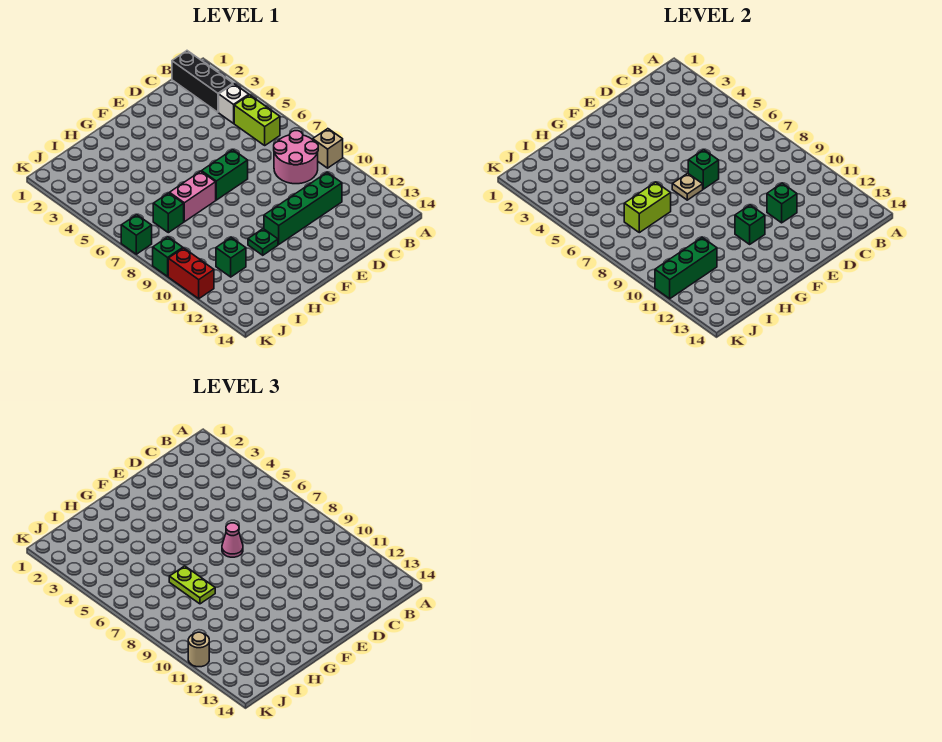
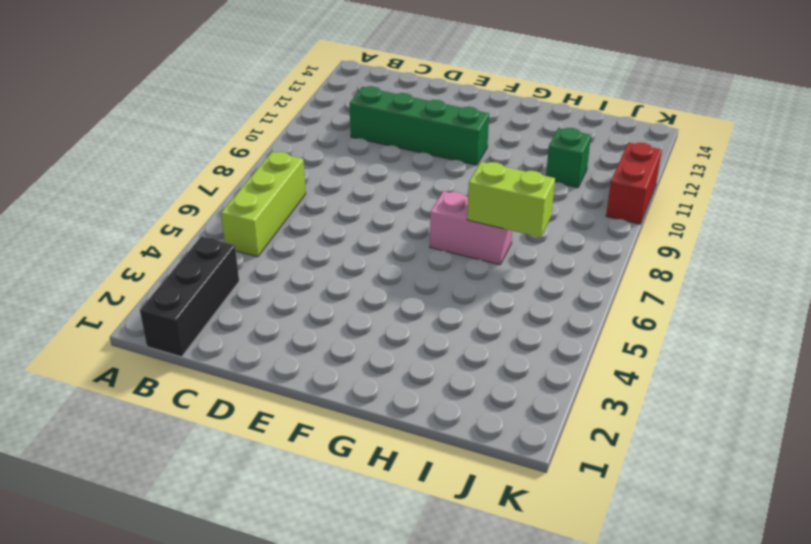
lime brick B5:B7 level 1 -> lime brick B5:B6 level 1
none -> tan brick A9 level 1
none -> white brick B4 level 1
none -> pink round brick B8:C9 level 1

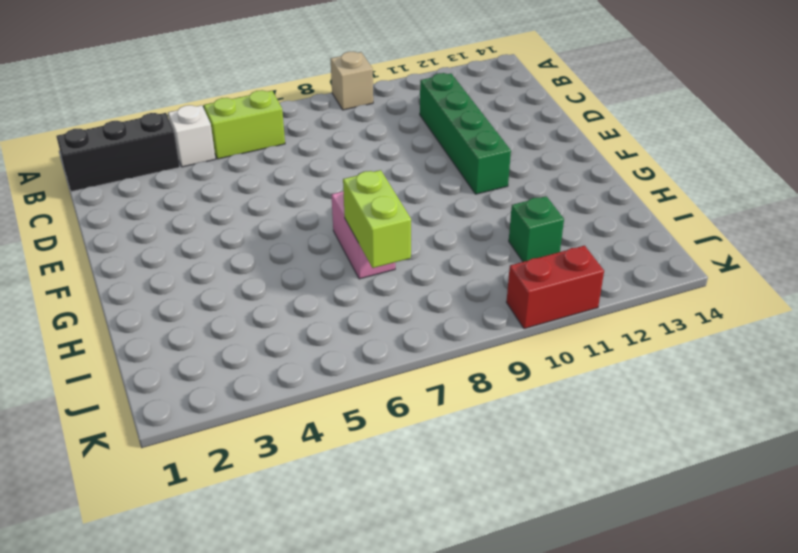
none -> pink round brick B8:C9 level 1
none -> green brick E7:F7 level 1
none -> green plate G11 level 1

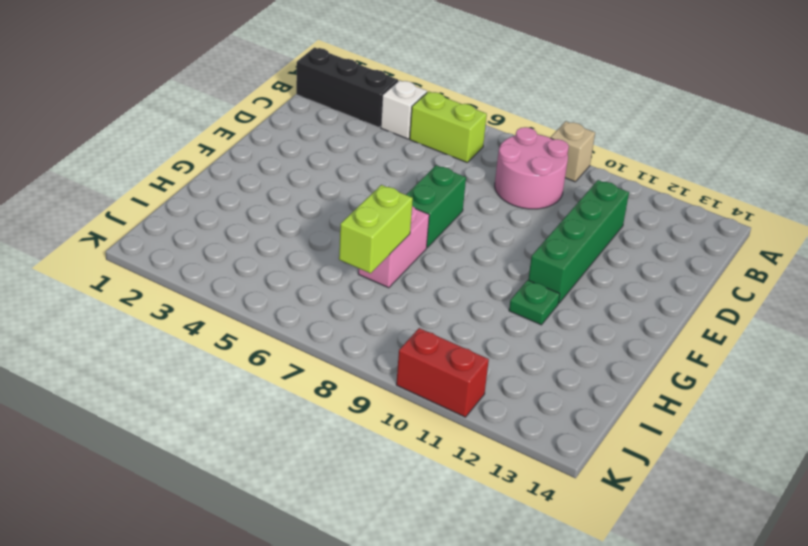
none -> green brick I7 level 1
none -> green brick I11 level 1
none -> green brick K7 level 1

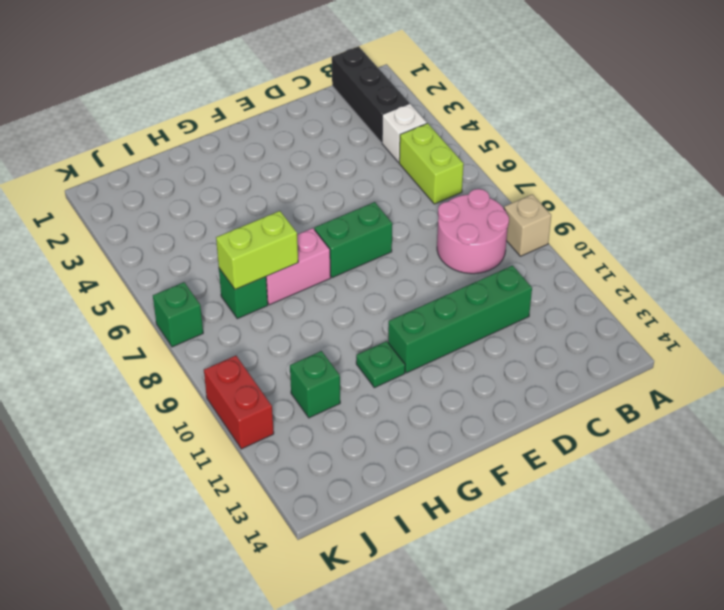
none -> green brick K9 level 1
none -> green brick D11 level 2
none -> green brick E7 level 2

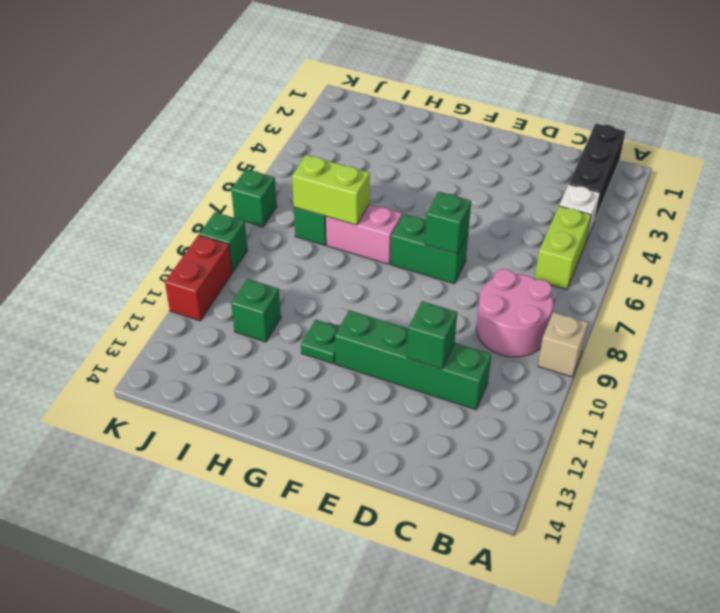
none -> tan plate F7 level 2
none -> green brick F11 level 2
none -> green brick I11:K11 level 2

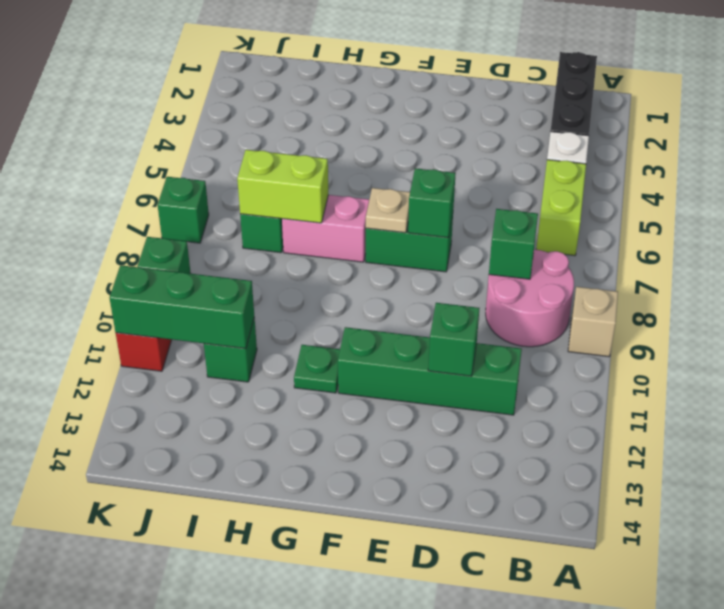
green brick C8 level 2 -> green brick F11 level 2
none -> pink cone E7 level 3
none -> lime plate H7:H8 level 3
none -> tan round brick K11 level 3

